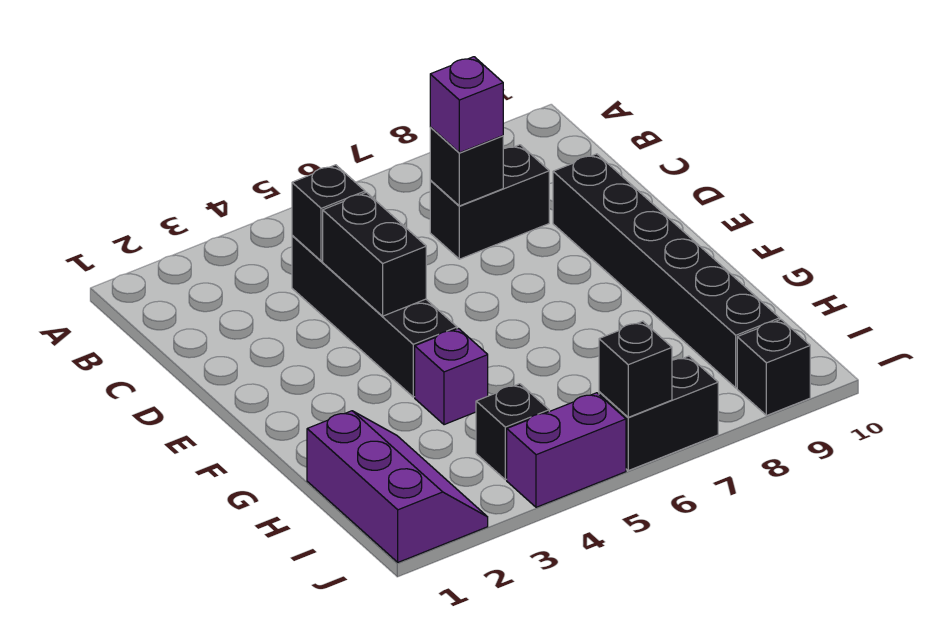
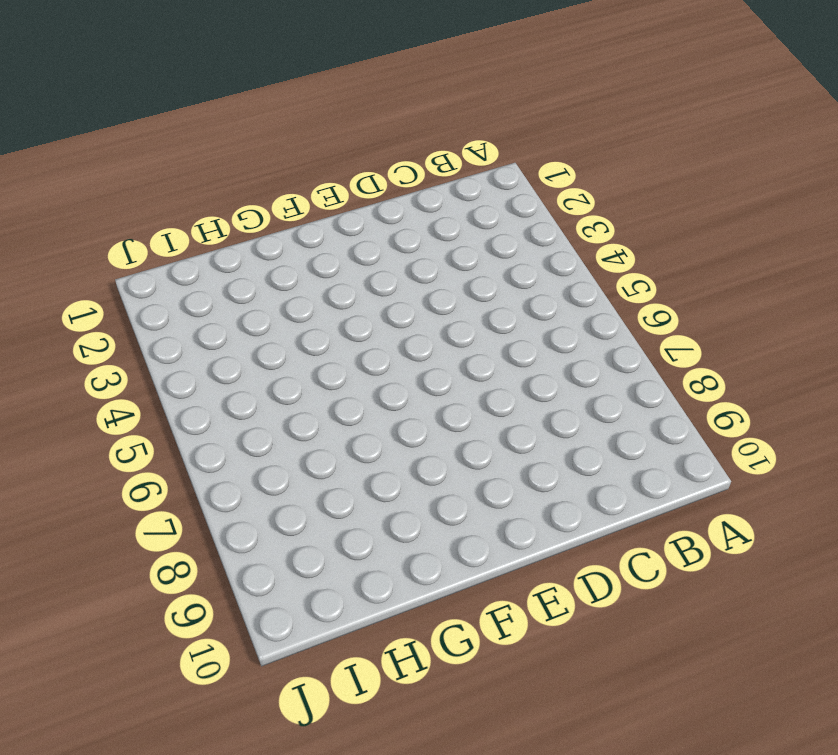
none -> black brick C4:F4 level 1
none -> black brick C7:C8 level 1
none -> black brick D9:I9 level 1

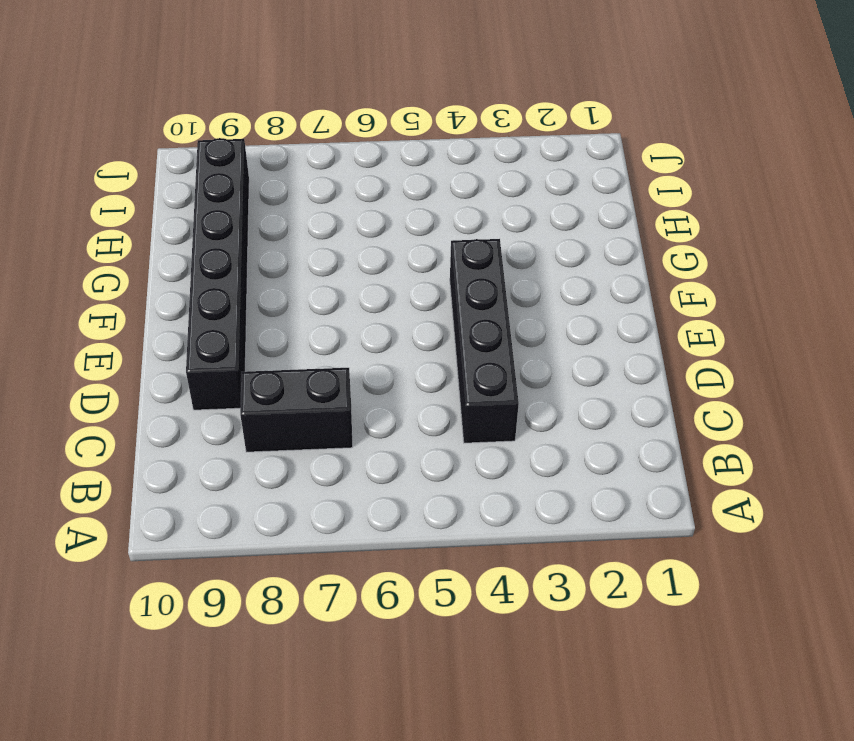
none -> purple brick G4 level 1
none -> purple slope H1:J2 level 1 top 1
none -> black brick I4 level 1

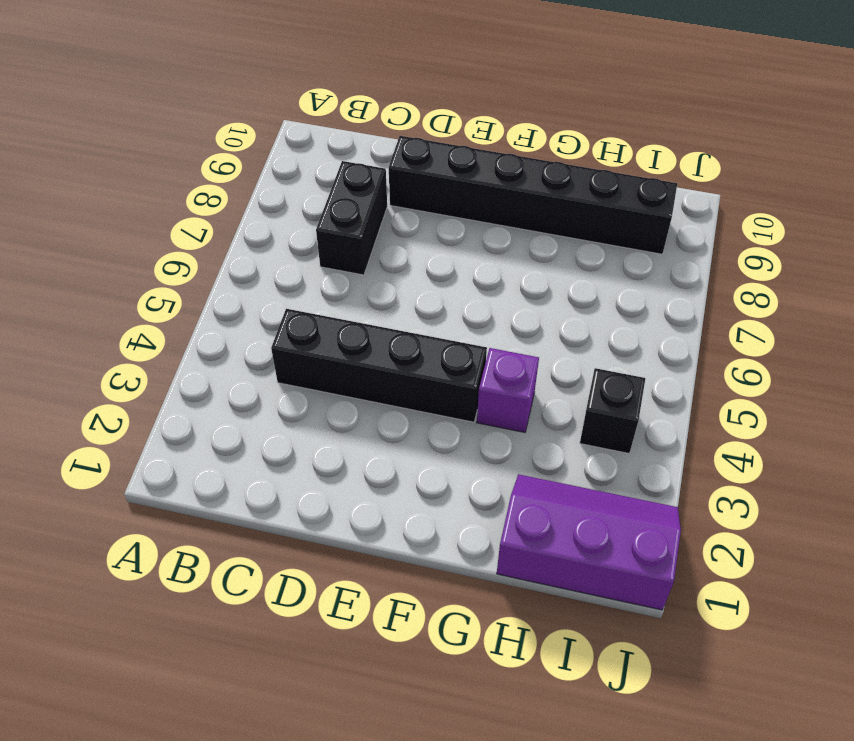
none -> purple brick J4:J5 level 1
none -> black brick J6:J7 level 1
none -> black brick J9 level 1

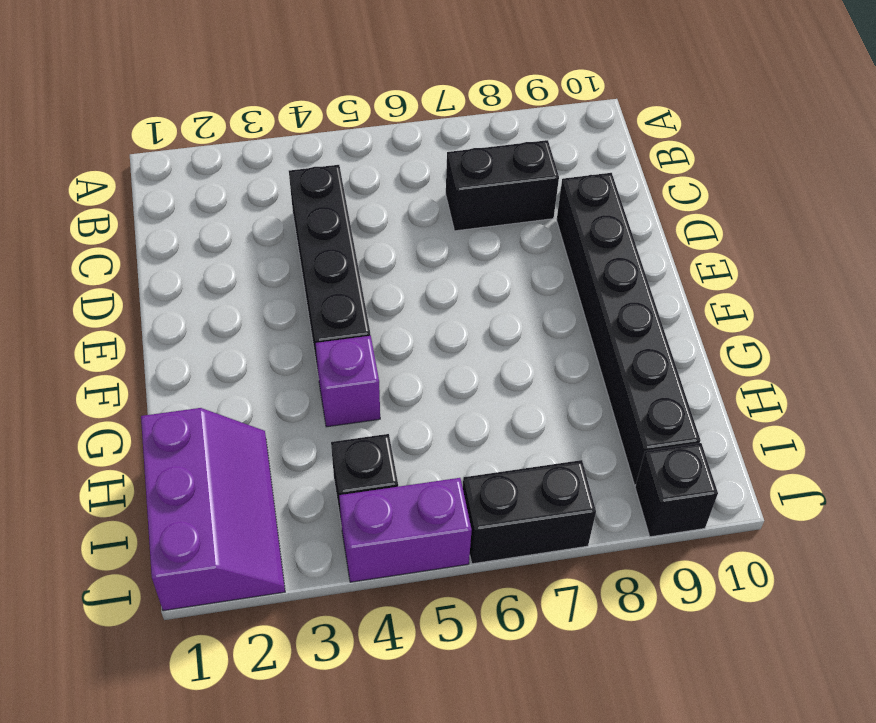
none -> black brick C4 level 2
none -> black brick C7 level 2
none -> black brick D4:E4 level 2

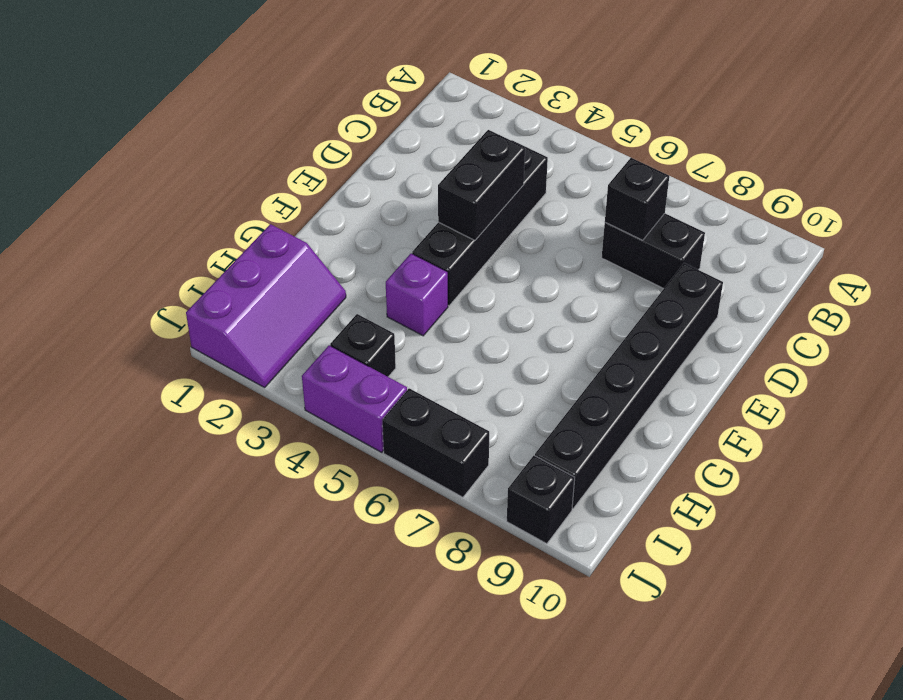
none -> black brick C4 level 2
none -> black brick J6 level 2
none -> purple brick C7 level 3

